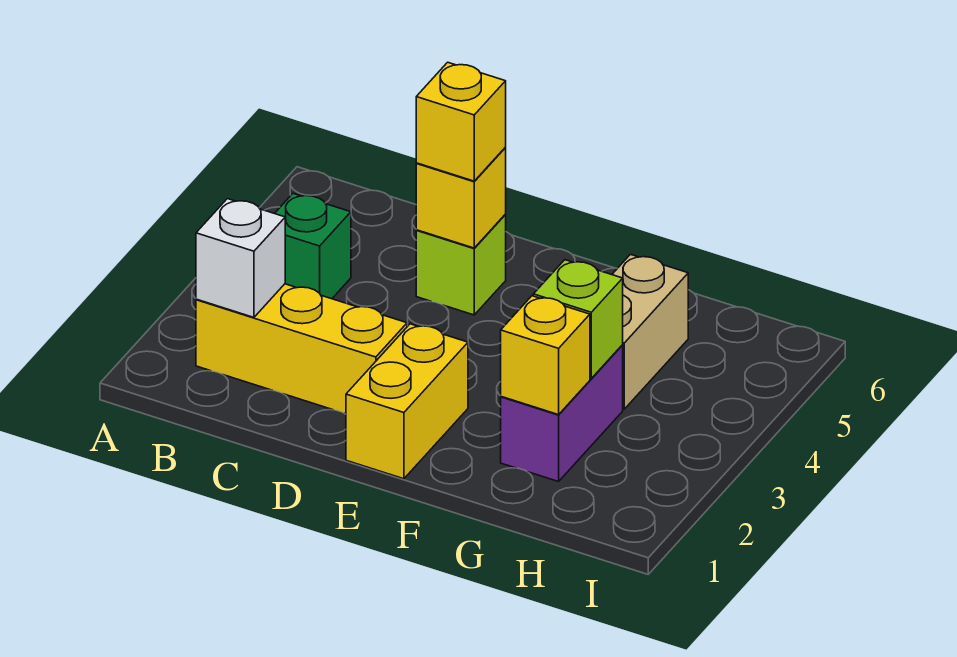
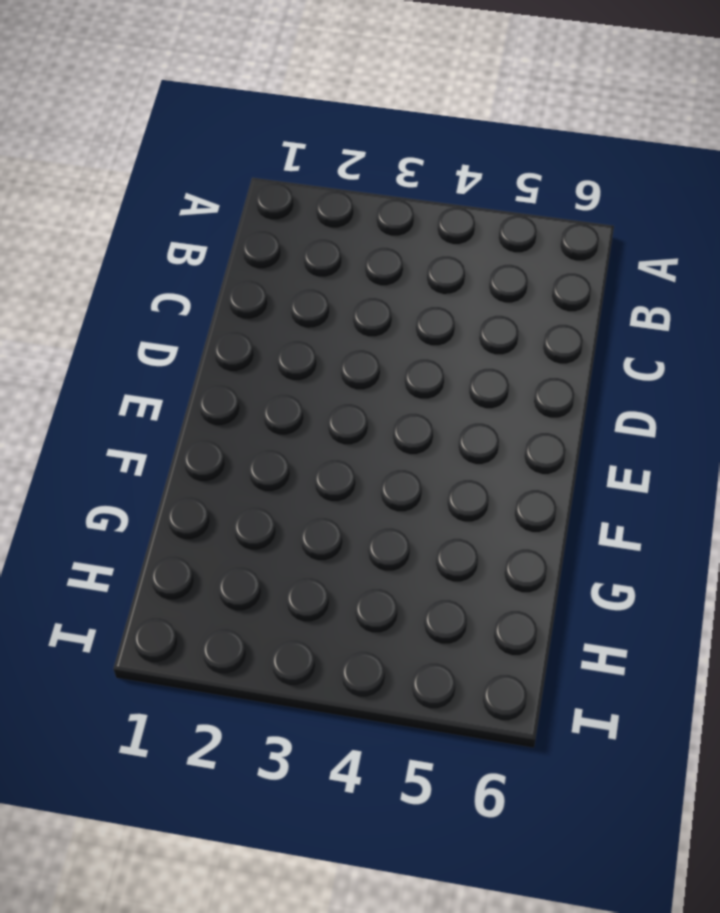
none -> yellow brick B2:D2 level 1
none -> green brick B4 level 1

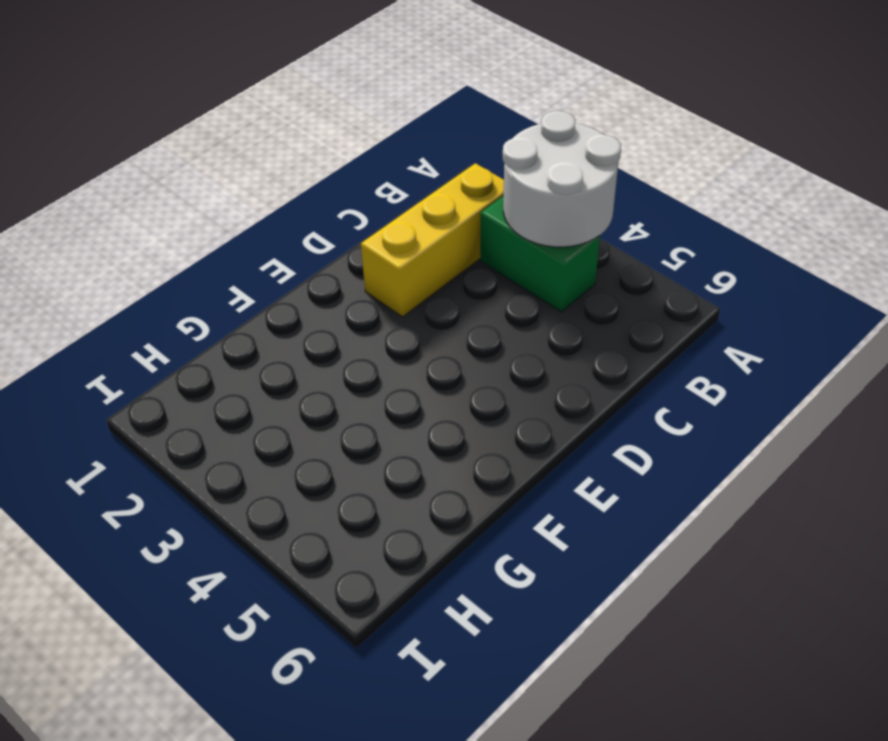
white round brick A3:B4 level 2 -> none
green brick B3:B4 level 1 -> green brick B4 level 1
none -> lime brick D5 level 1
none -> yellow brick E1:E2 level 1

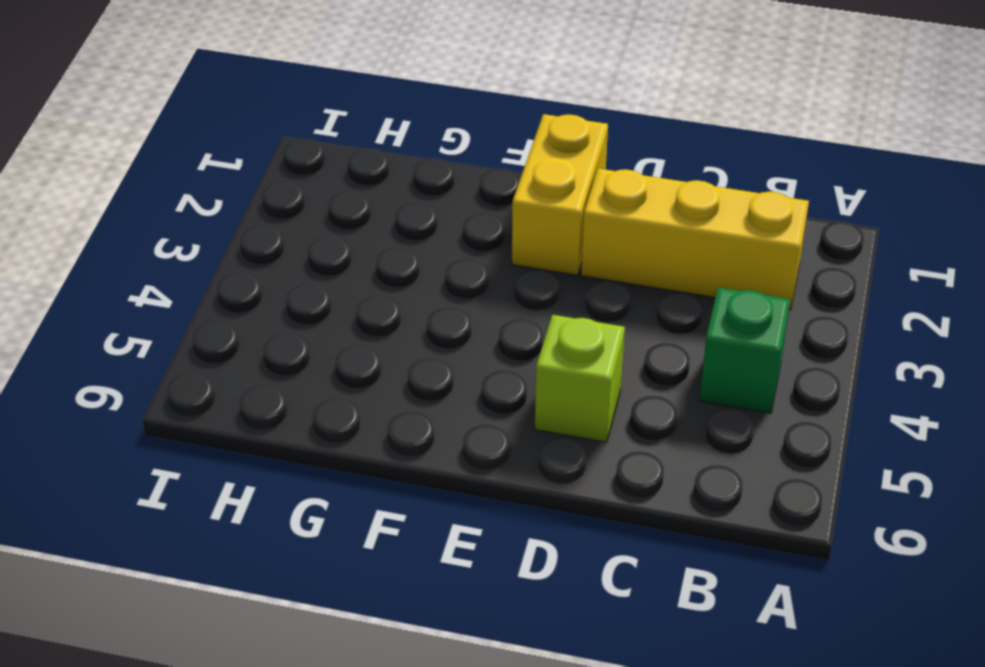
none -> purple brick G2:G3 level 1
none -> tan brick G4:G5 level 1

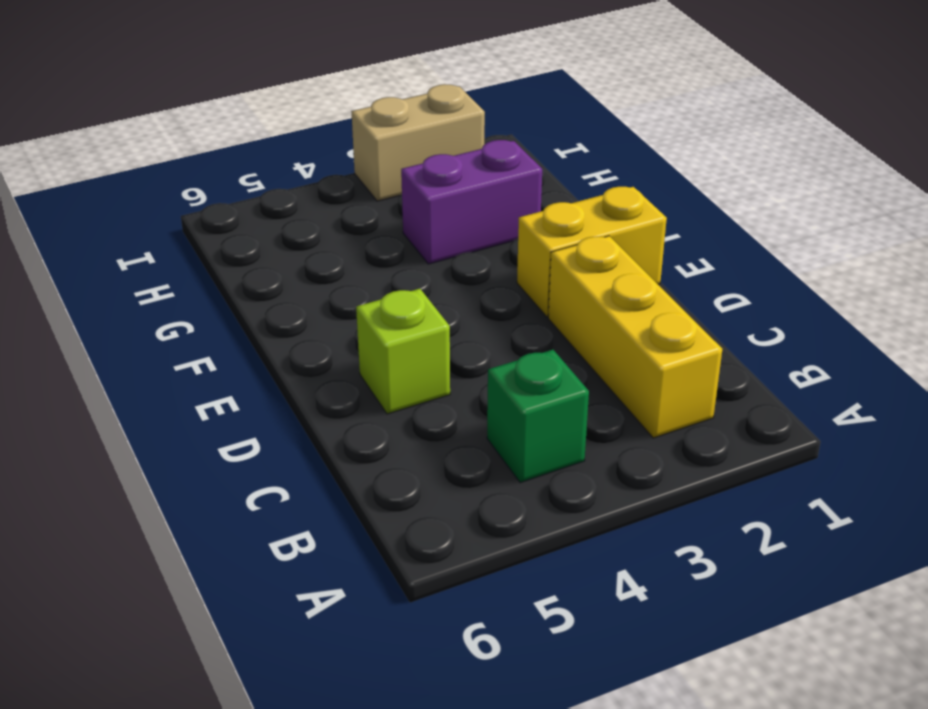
tan brick I2:I3 level 1 -> tan brick G4:G5 level 1
none -> white brick B2 level 2
none -> yellow brick D5 level 2

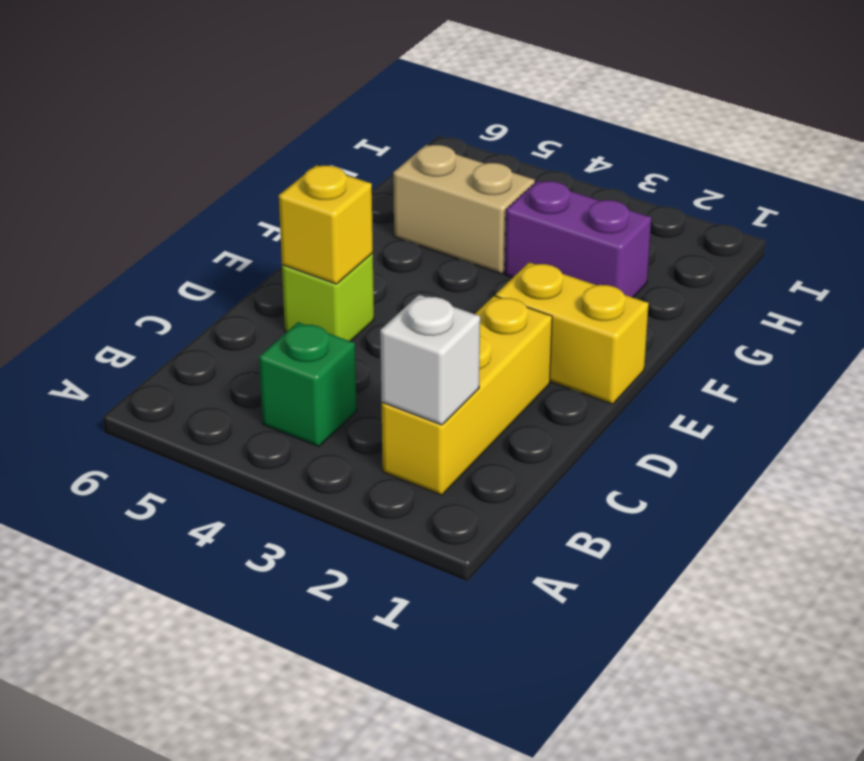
none -> yellow brick G2 level 2
none -> lime brick G3 level 2

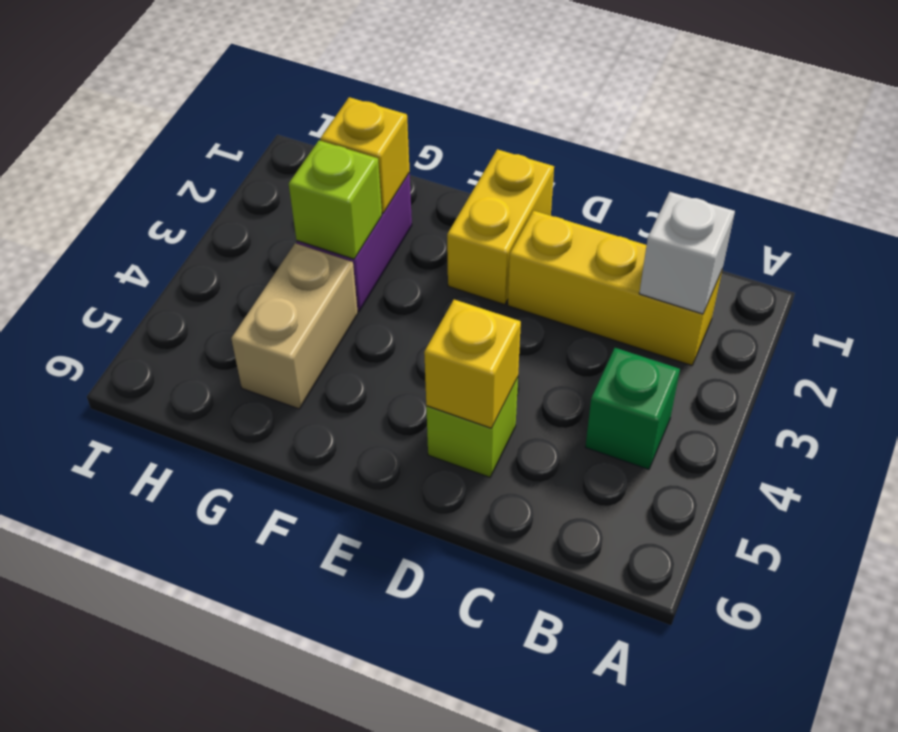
none -> yellow brick D5 level 3

